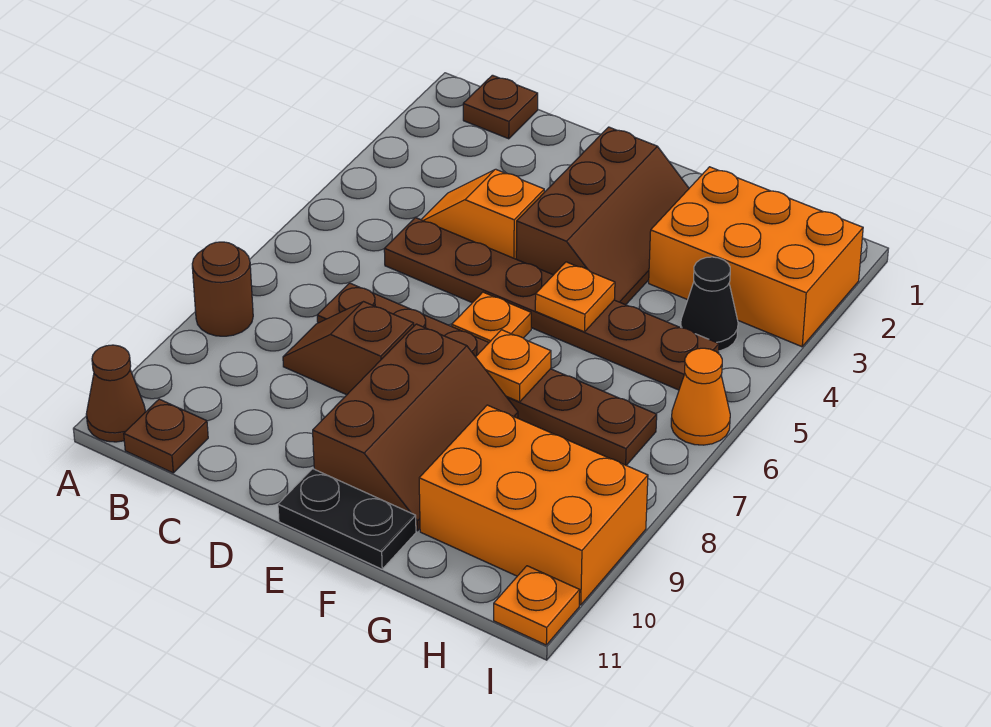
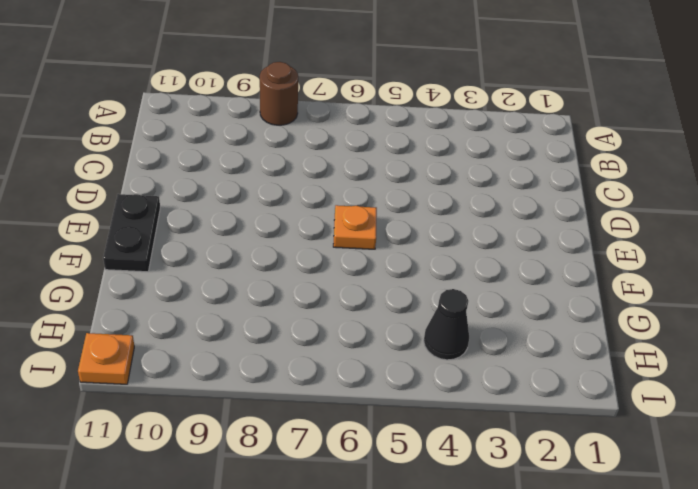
none -> brown cone A11 level 1
none -> brown plate B1 level 1
none -> brown plate B11 level 1

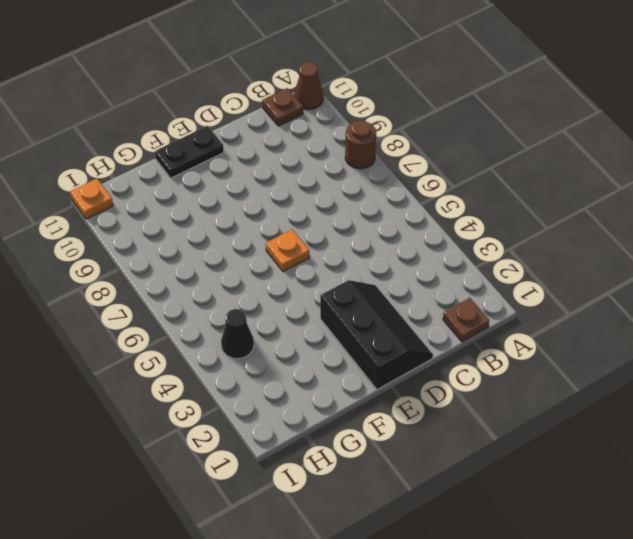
black slope D1:E3 level 1 top E -> brown slope E2:F4 level 1 top E
none -> orange slope C4:D4 level 1 top D
none -> brown plate C5:H5 level 1
none -> brown plate C7:H7 level 1

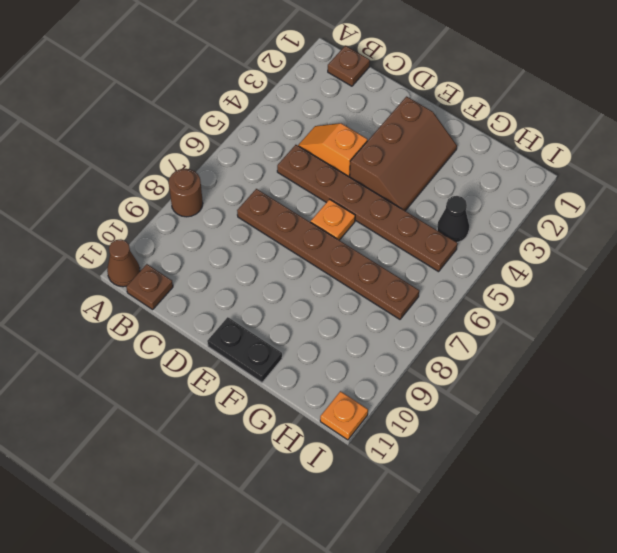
none -> brown slope C8:D8 level 1 top D
none -> brown slope E8:F10 level 1 top E
none -> orange brick G2:I3 level 1

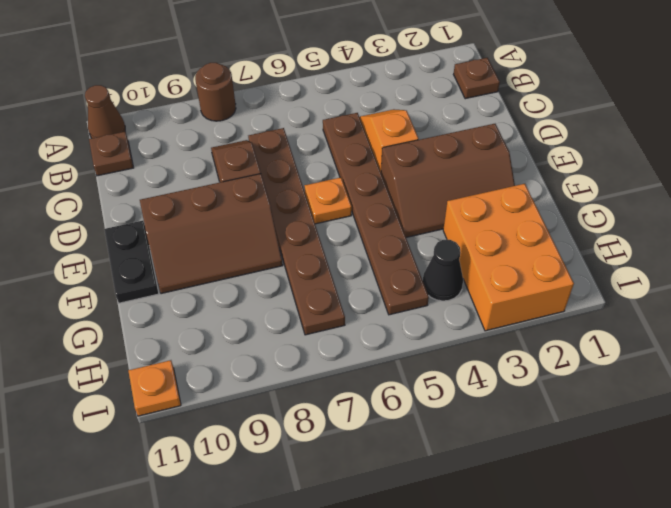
none -> orange brick G9:I10 level 1
none -> orange cone I6 level 1
none -> orange plate F5 level 2

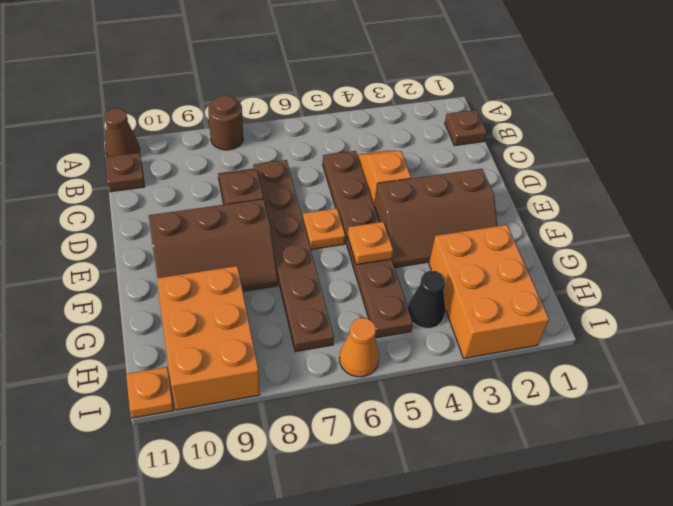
none -> black plate E11:F11 level 1
none -> orange plate F7 level 2

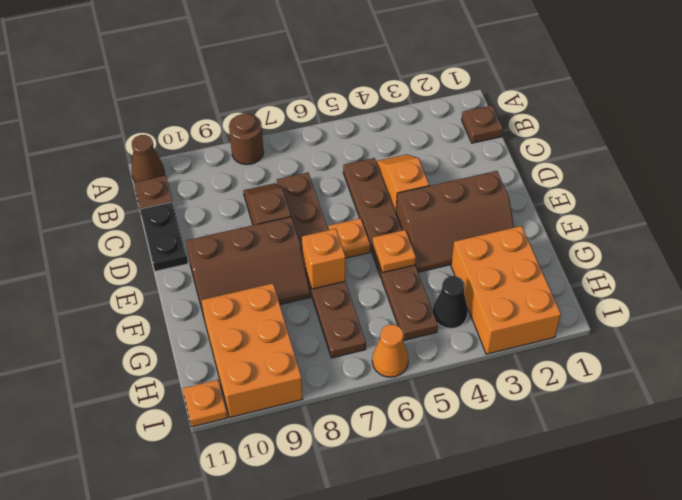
black plate C11:D11 level 1 -> black plate E11:F11 level 1
orange brick F7 level 2 -> orange plate F7 level 2

